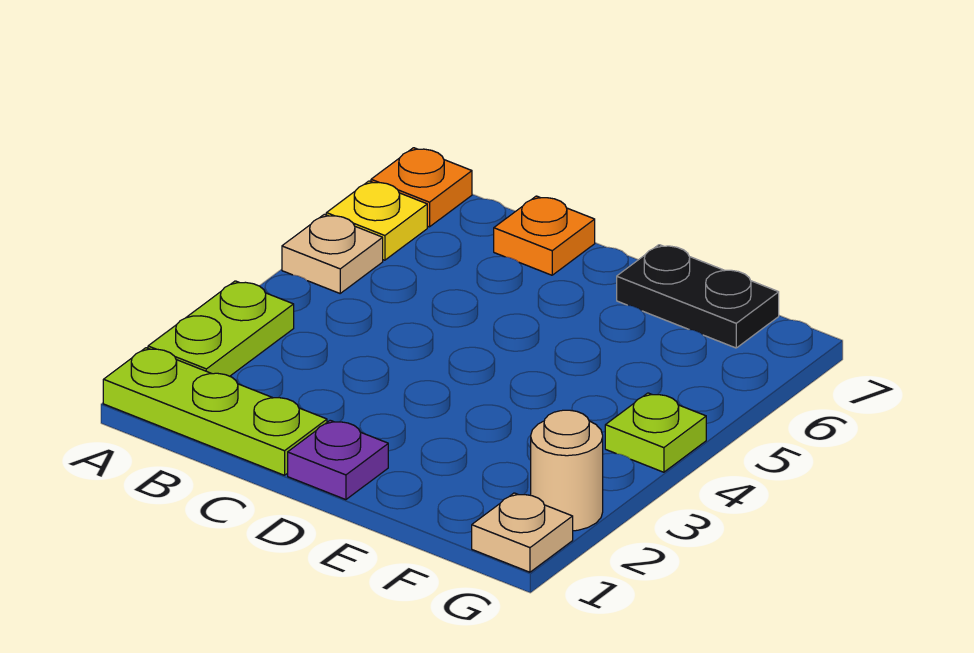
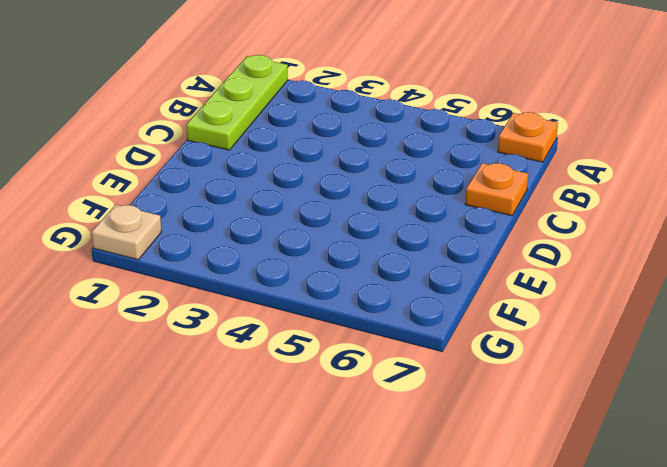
none -> lime plate A2:A3 level 1
none -> tan plate A5 level 1

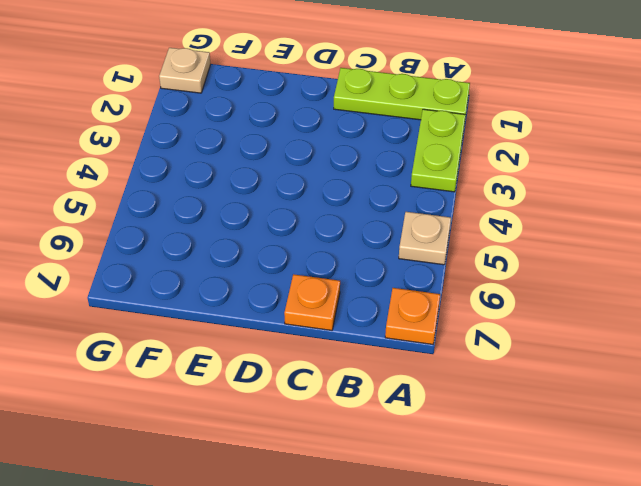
none -> yellow plate A6 level 1
none -> purple plate D1 level 1

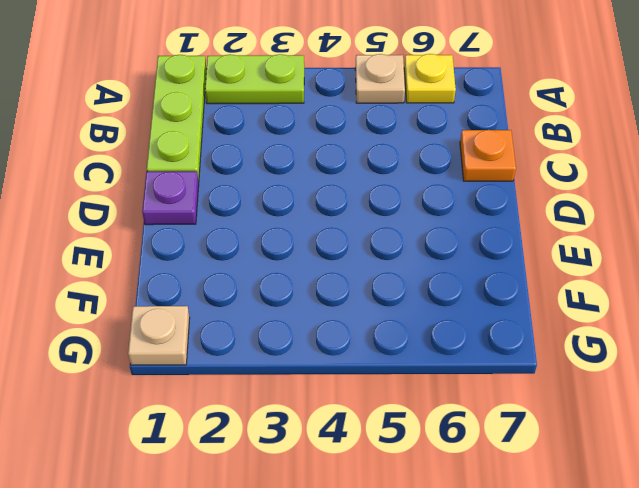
none -> orange plate A7 level 1
none -> black plate E7:F7 level 1

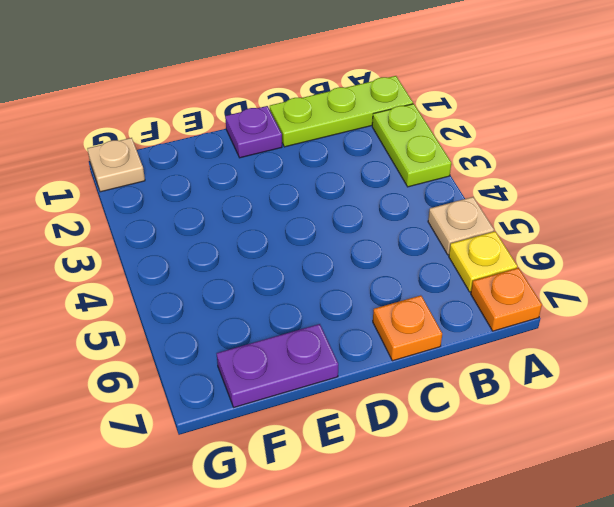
purple plate E7:F7 level 1 -> black plate E7:F7 level 1
none -> tan round brick G2 level 1
none -> lime plate G4 level 1

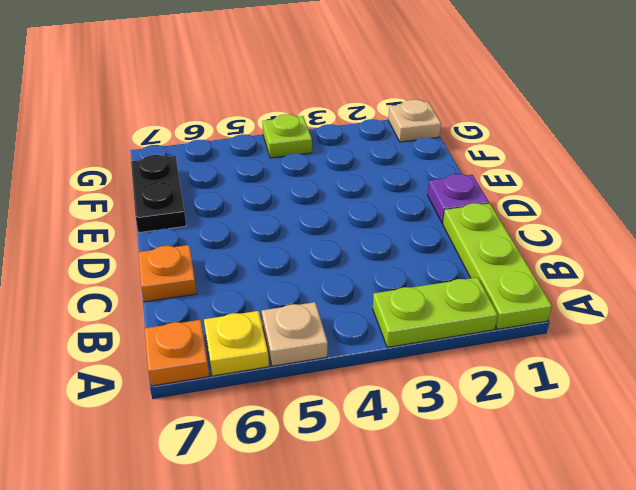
none -> tan round brick G2 level 1

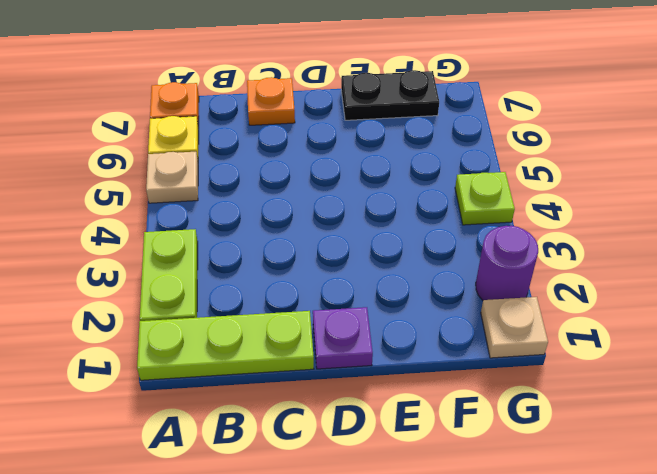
purple round brick G2 level 1 -> tan round brick G2 level 1

